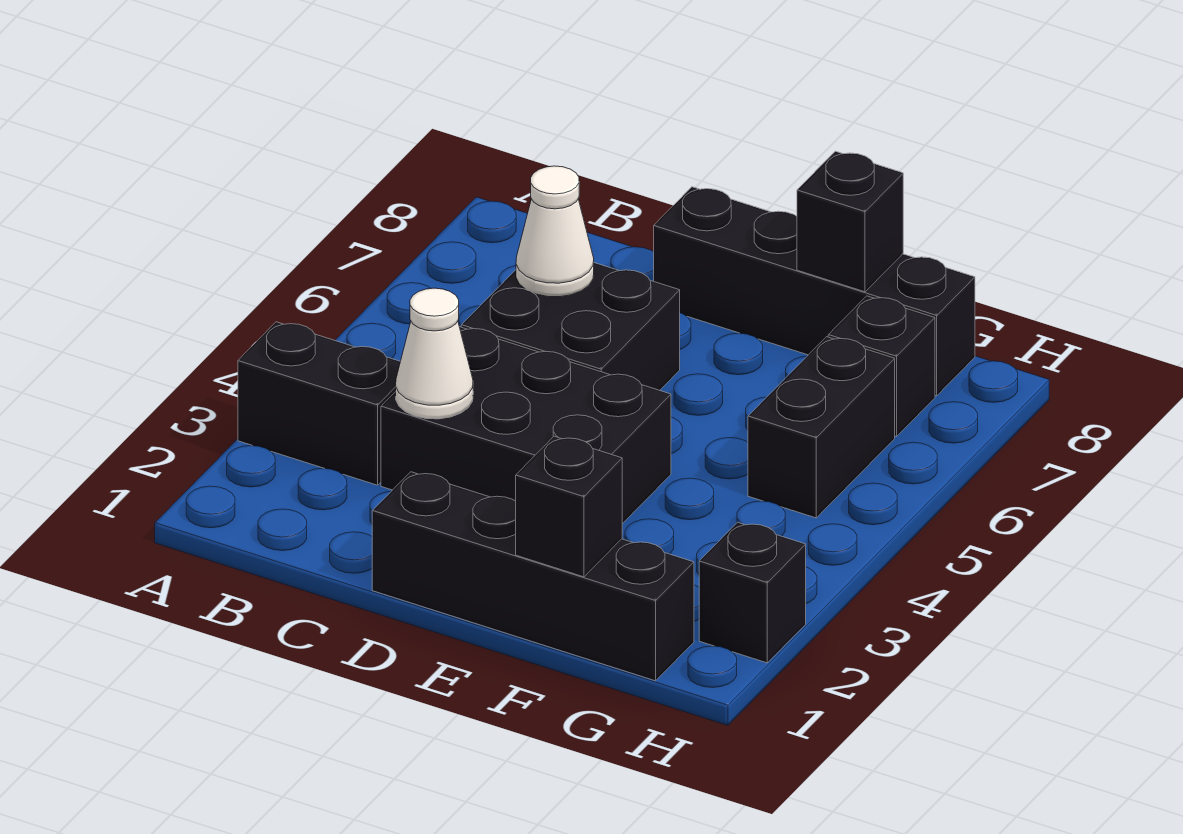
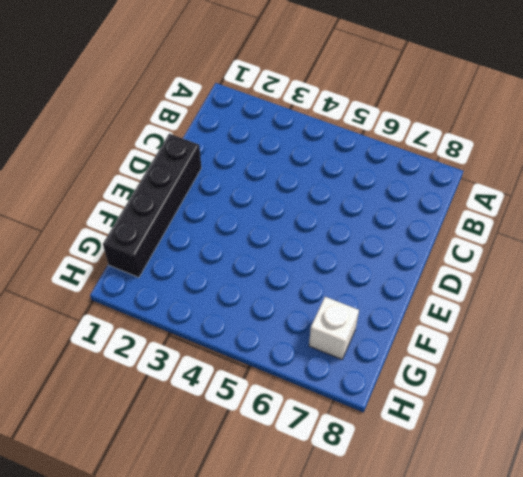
white brick G7 level 1 -> black brick G7 level 1
none -> black brick A3:B3 level 1
none -> black brick C3:E4 level 1
none -> black brick C5:D6 level 1

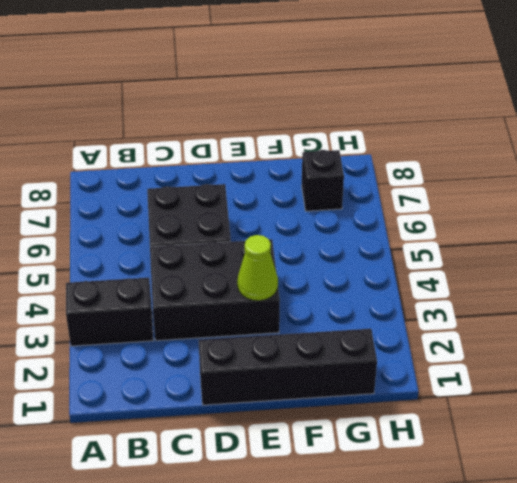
lime cone E3 level 2 -> none
none -> black brick D8:G8 level 1
none -> black brick G5:G6 level 1
none -> black brick H2 level 1

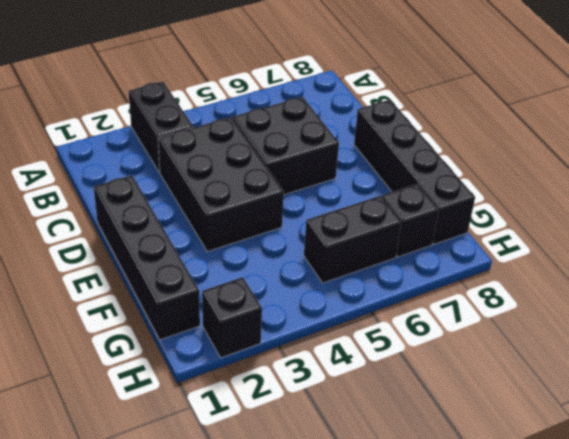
none -> white cone C3 level 2
none -> white cone C6 level 2
none -> black brick F1 level 2

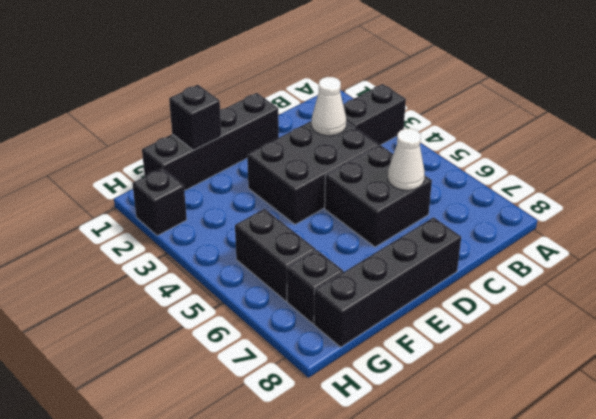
none -> black brick F8 level 2

